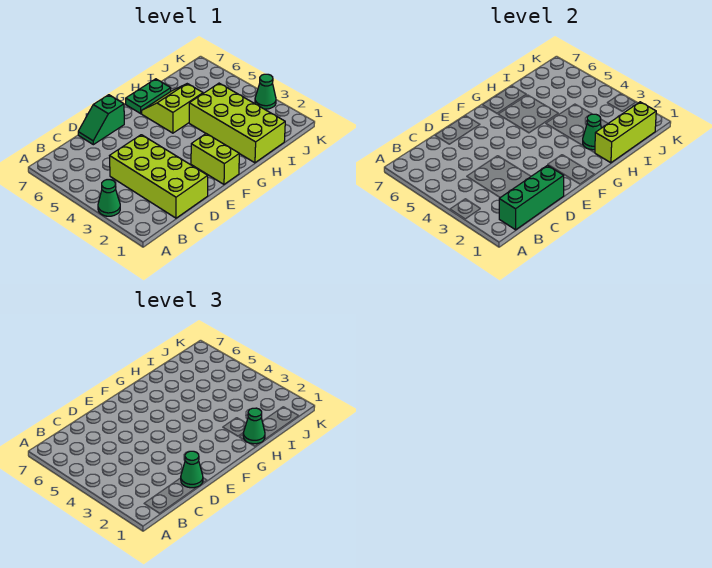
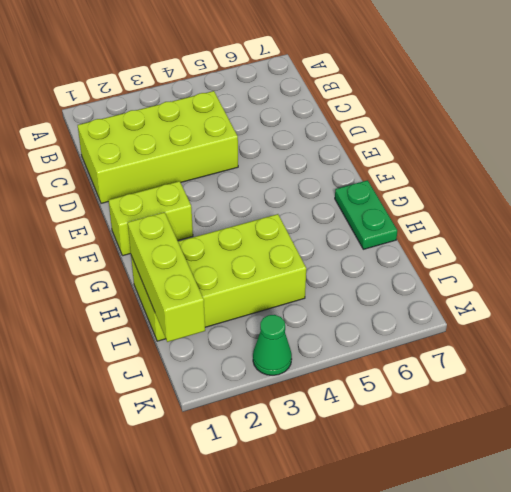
none -> green cone A3 level 1
none -> green slope D7:E7 level 1 top E
none -> lime slope G5:H6 level 1 top 5

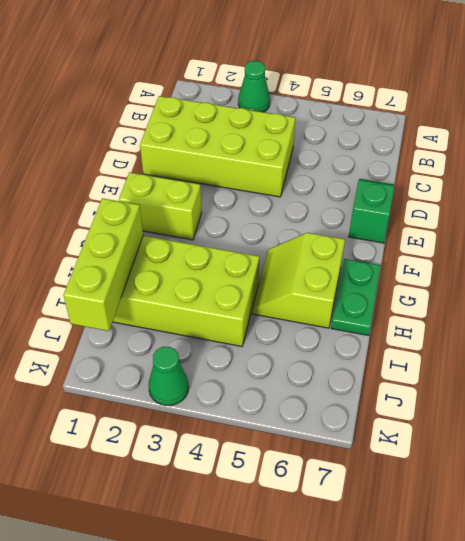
lime slope G5:H6 level 1 top 6 -> lime slope G5:H6 level 1 top 5
none -> green brick B1:D1 level 2
none -> green cone H2 level 2
none -> green cone D1 level 3

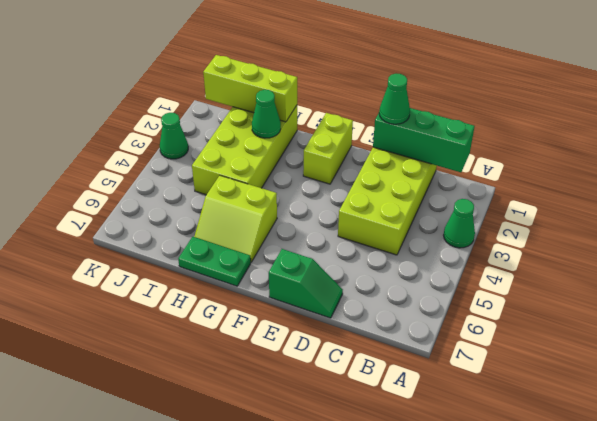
none -> green cone H1 level 3

